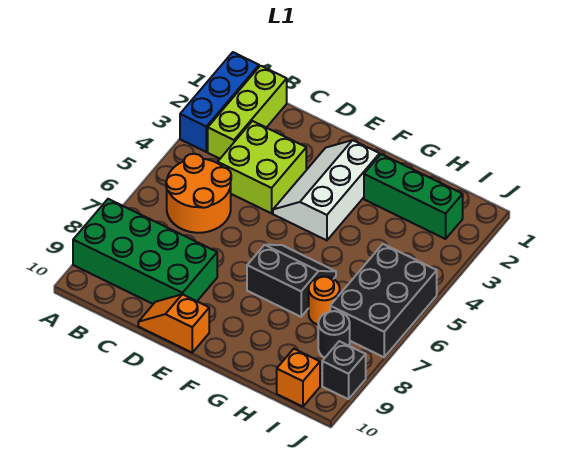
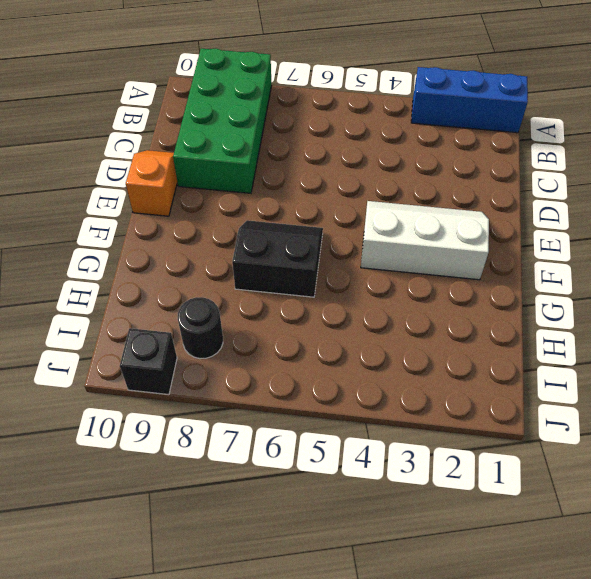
black slope F6:G7 level 1 top G -> black slope F6:G7 level 1 top 7
none -> lime brick B1:B3 level 1
none -> orange round brick B5:C6 level 1
none -> lime brick C3:D4 level 1

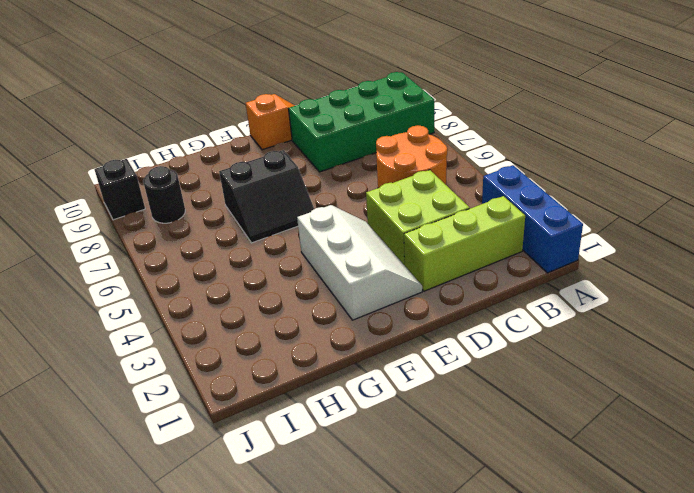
lime brick B2:D2 level 1 -> lime brick B1:B3 level 1
none -> green brick G2:I2 level 1
none -> orange round brick H7 level 1
none -> black brick I5:J7 level 1

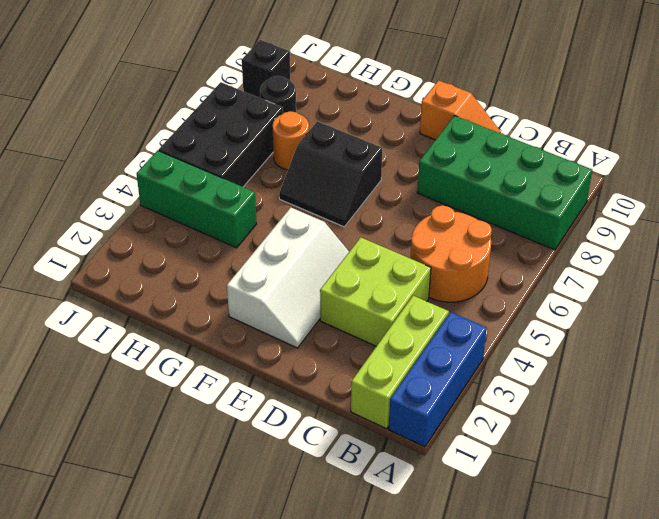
green brick H4:J4 level 1 -> green brick G2:I2 level 1
none -> orange brick I10 level 1

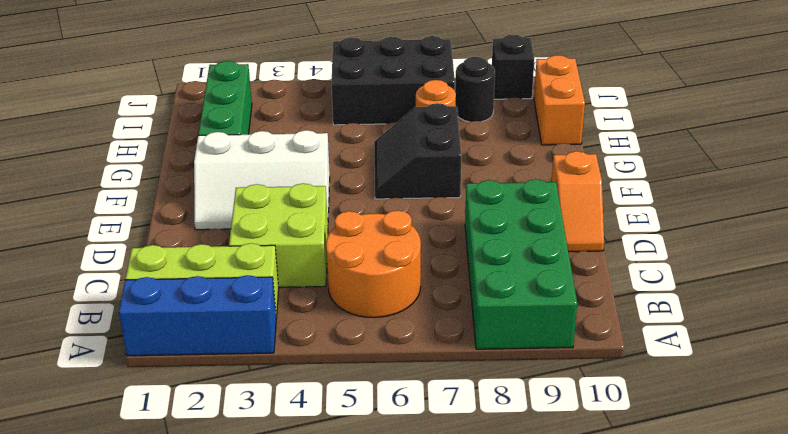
orange brick H10:I10 level 1 -> orange brick I10 level 1

